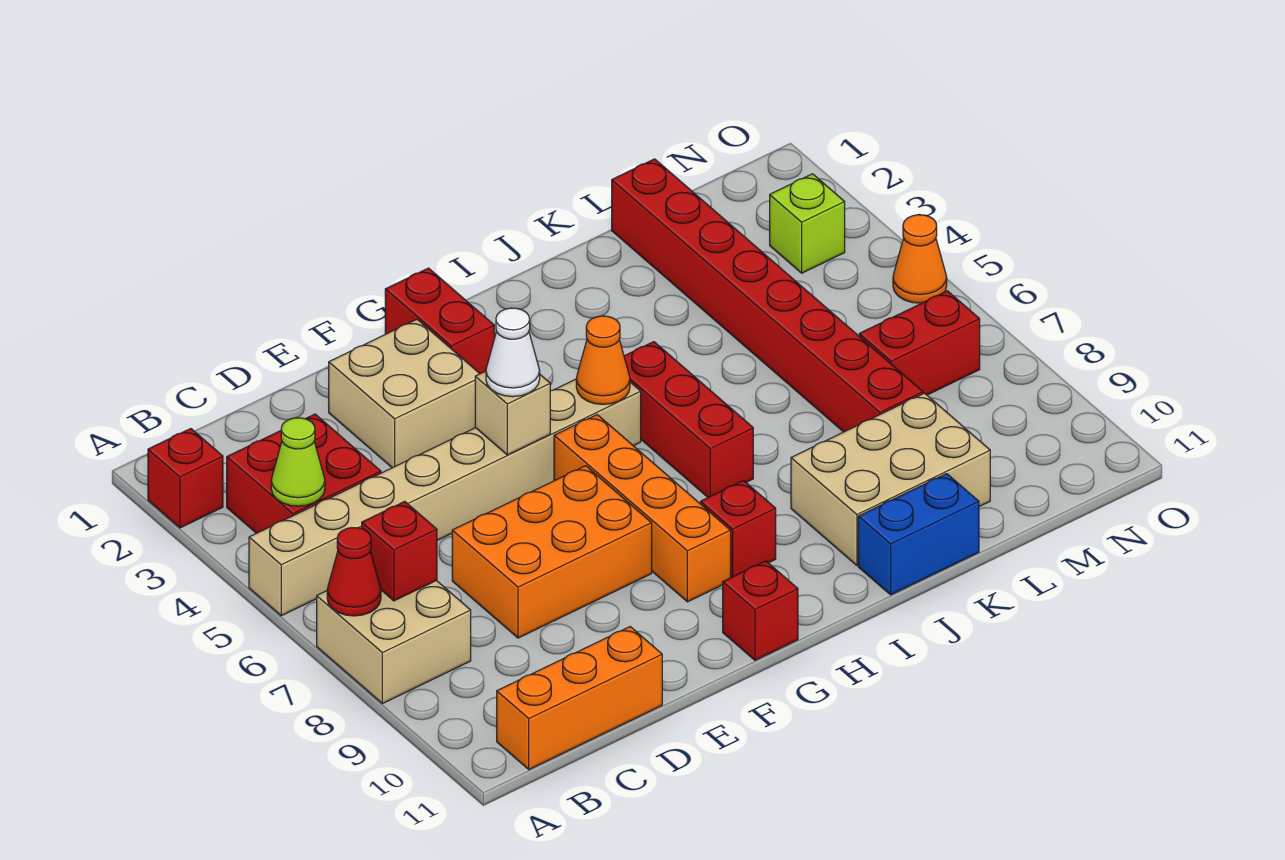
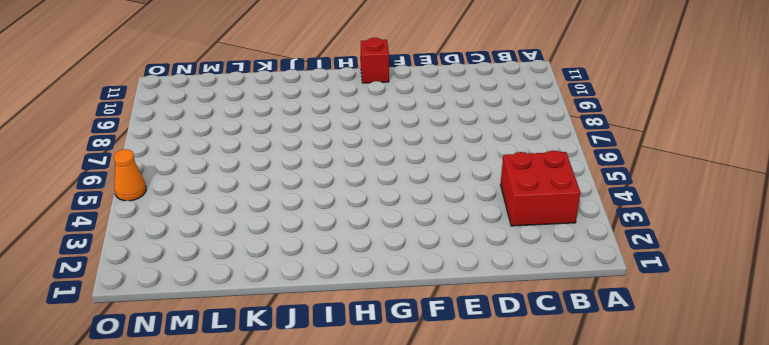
none -> red brick A2 level 1
none -> tan brick A5:H5 level 1
none -> tan brick A7:B8 level 1

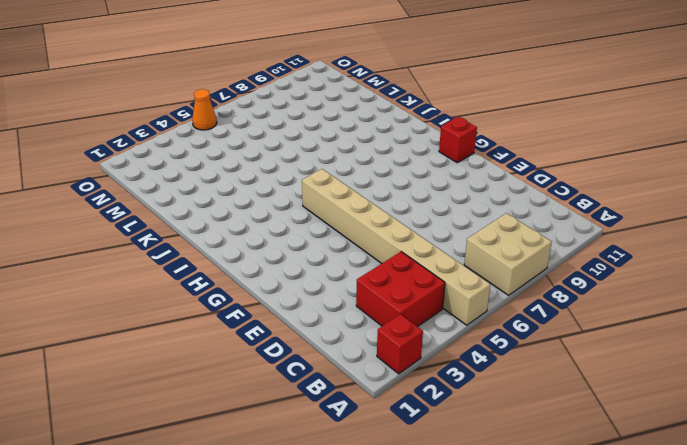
none -> orange brick B11:D11 level 1
none -> orange brick D7:F8 level 1
none -> tan brick E2:F3 level 1

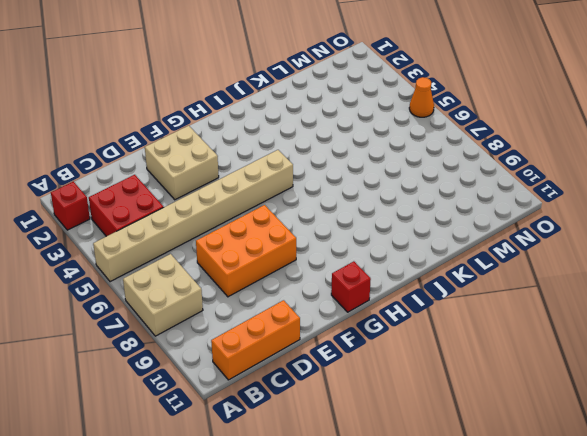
none -> red brick G1:G2 level 1
none -> orange brick G6:G9 level 1
none -> red brick H9 level 1

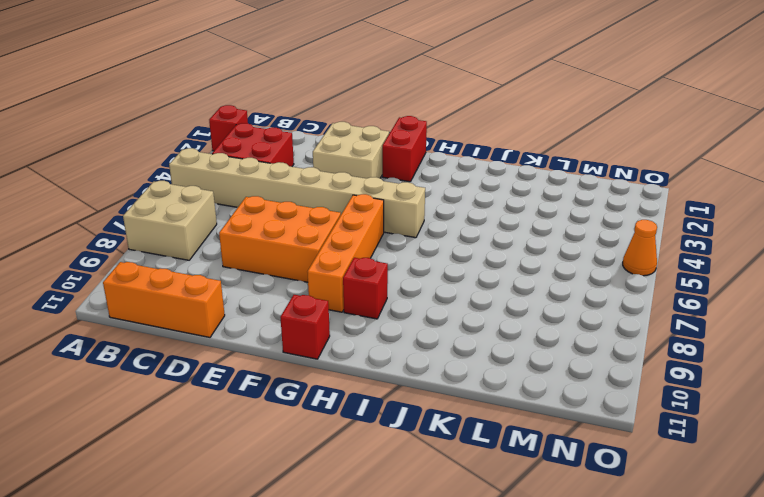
none -> red brick I5:I7 level 1
none -> tan brick J9:L10 level 1
none -> blue brick J11:K11 level 1

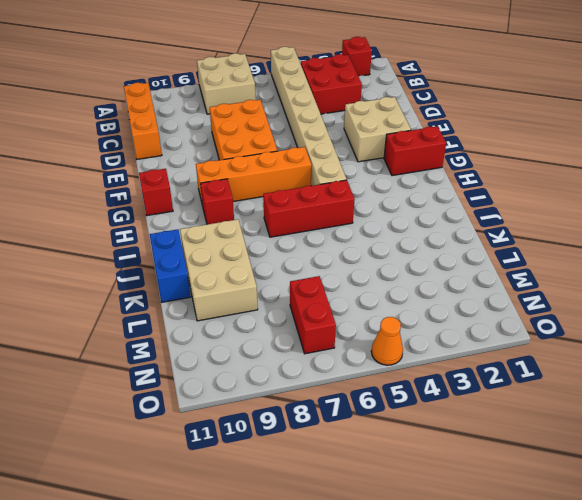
none -> red brick L1:L8 level 1
none -> lime brick N3 level 1
none -> red cone A7 level 2

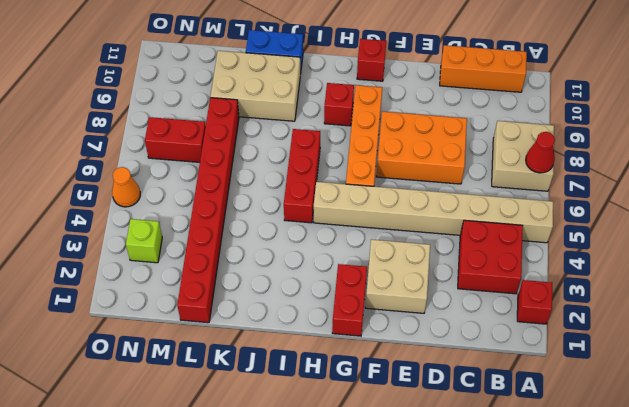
none -> lime cone B4 level 2
none -> red brick B7 level 2
none -> tan brick F5 level 2

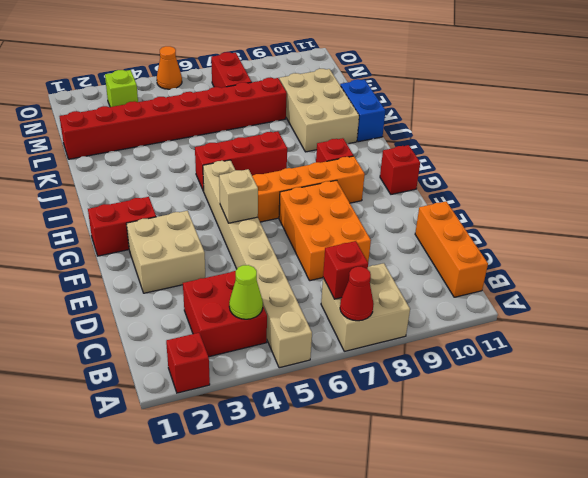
none -> orange cone H5 level 2
none -> white cone F5 level 3

